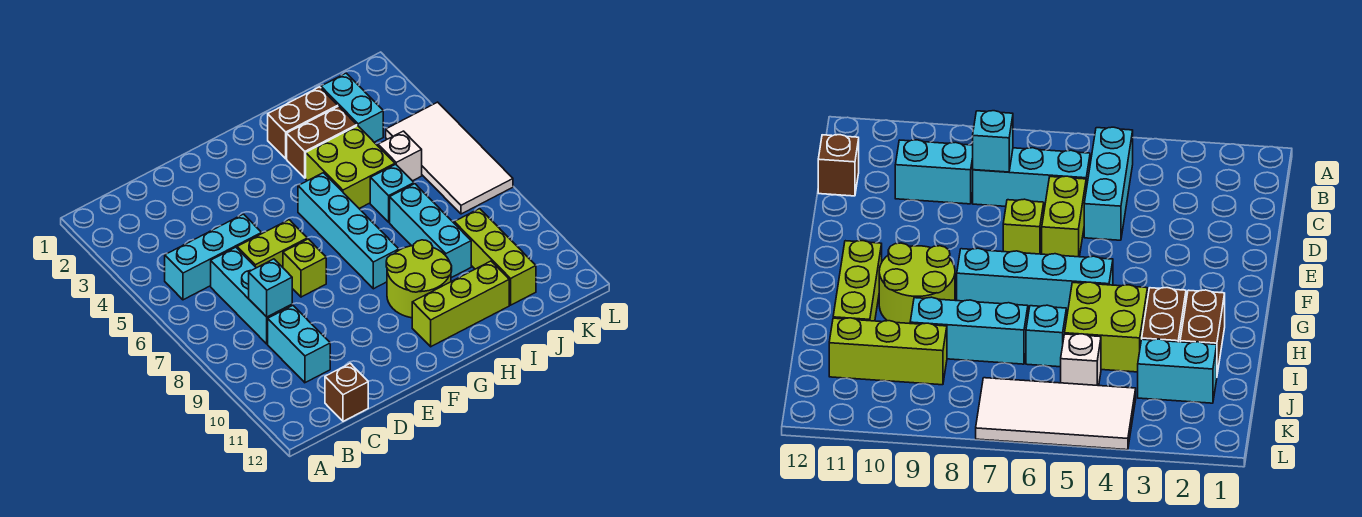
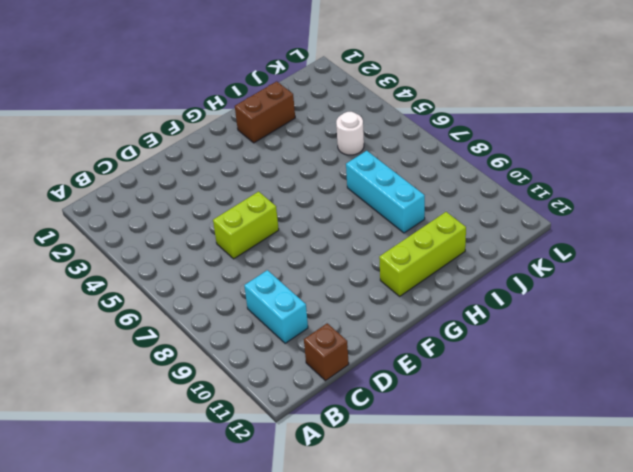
white round brick J5 level 1 -> white brick J5 level 1
none -> cyan brick B5:D5 level 1
none -> cyan brick C6:C8 level 1
none -> lime brick E7 level 1

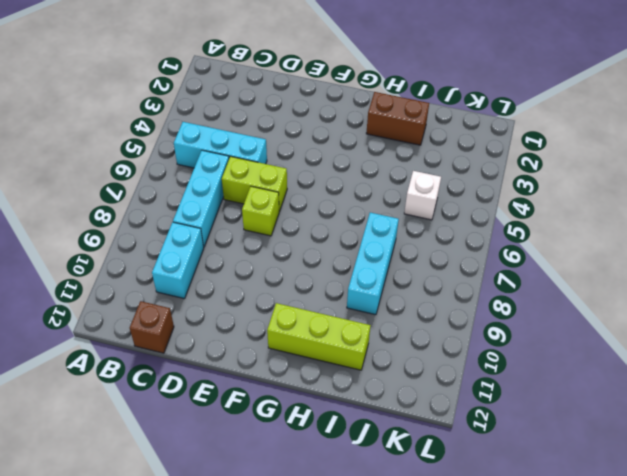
none -> cyan brick G5:G8 level 1
none -> lime round brick G9:H10 level 1
none -> brown brick H3:I3 level 1

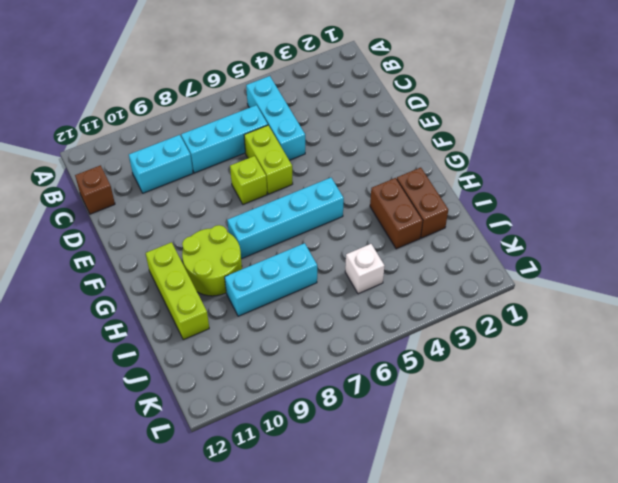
none -> lime brick H4:I5 level 1
none -> cyan brick I6 level 1
none -> cyan brick J2:J3 level 1

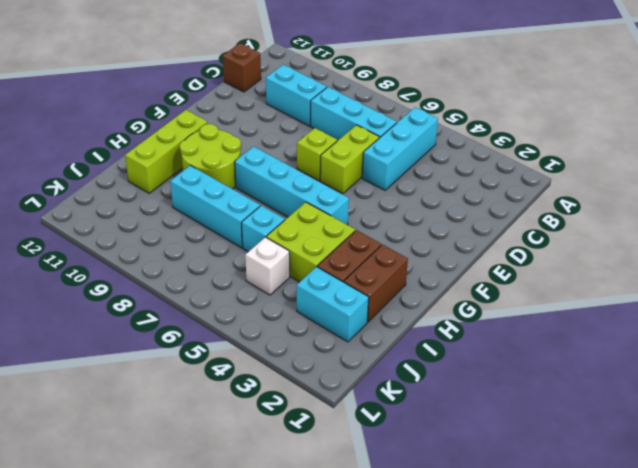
none -> lime brick J9:J11 level 1
none -> white tile K4:L7 level 1
none -> cyan brick C8 level 2

